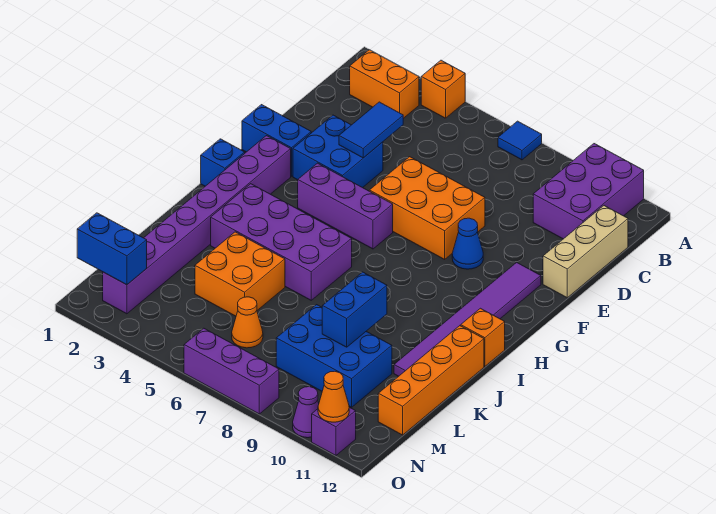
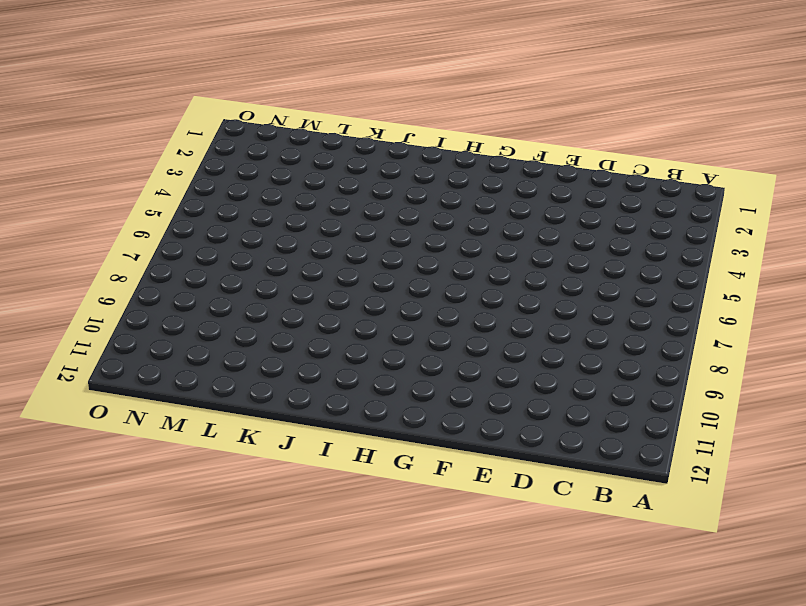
none -> orange brick A4 level 1
none -> blue tile A7 level 1
none -> purple brick A10:C11 level 1

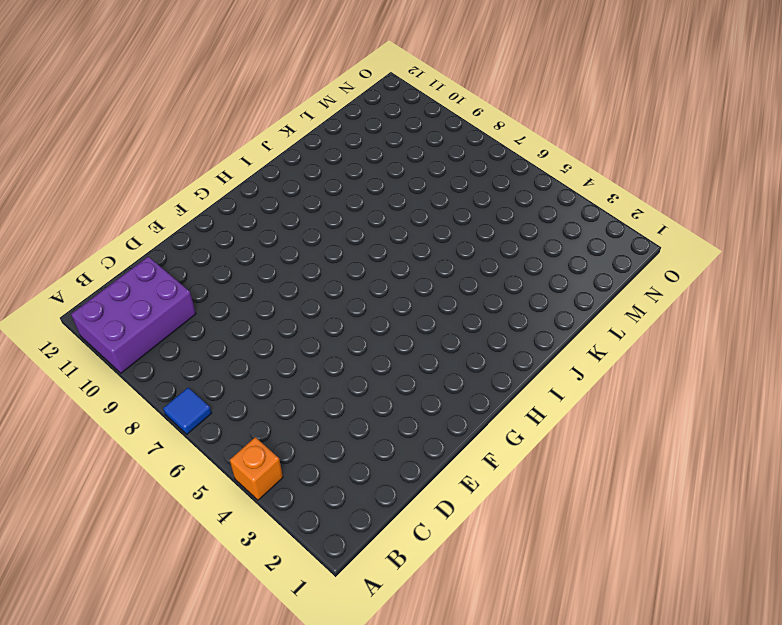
none -> orange brick B2:B3 level 1
none -> tan brick C12:E12 level 1
none -> blue brick E3:F4 level 1

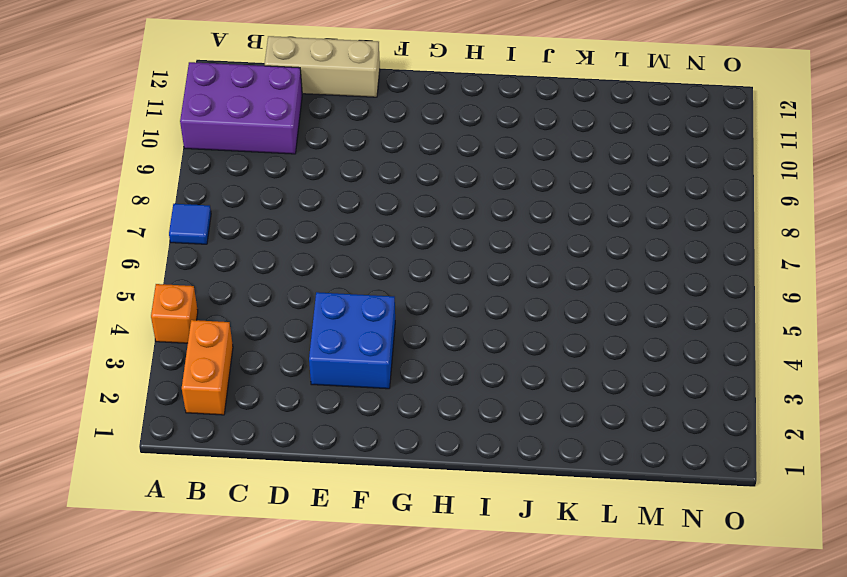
none -> orange brick E6:F8 level 1
none -> blue brick F1:F2 level 1
none -> blue cone F9 level 1

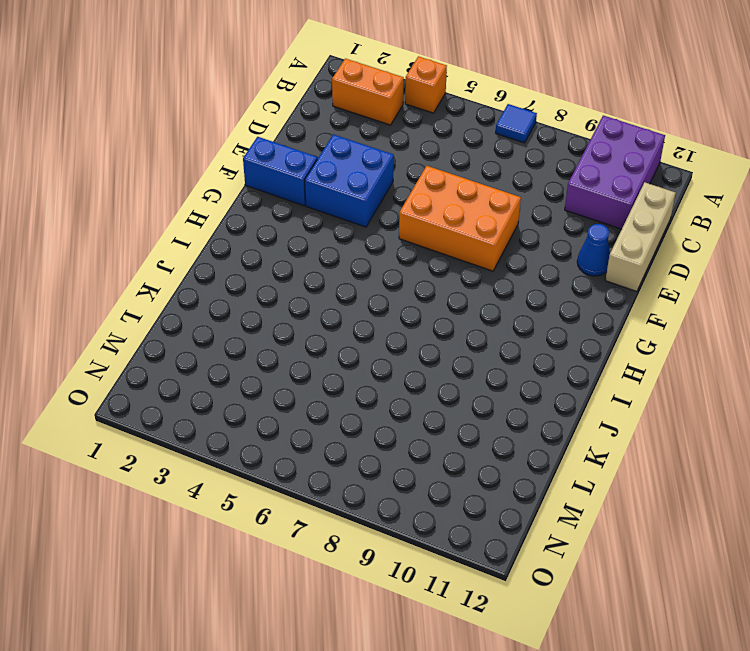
blue cone E11 level 1 -> blue cone F9 level 1
none -> purple tile F11:K11 level 1
none -> purple brick G2:N2 level 1
none -> purple brick G4:G6 level 1

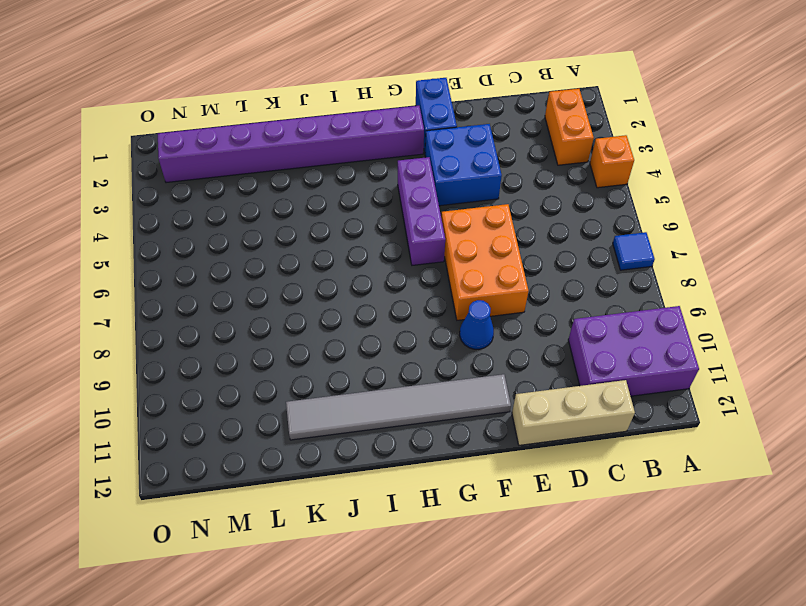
grey tile F11:K11 level 1 -> purple tile F11:K11 level 1
none -> blue brick H1 level 1
none -> purple brick I3:J6 level 1
none -> orange brick I12 level 1

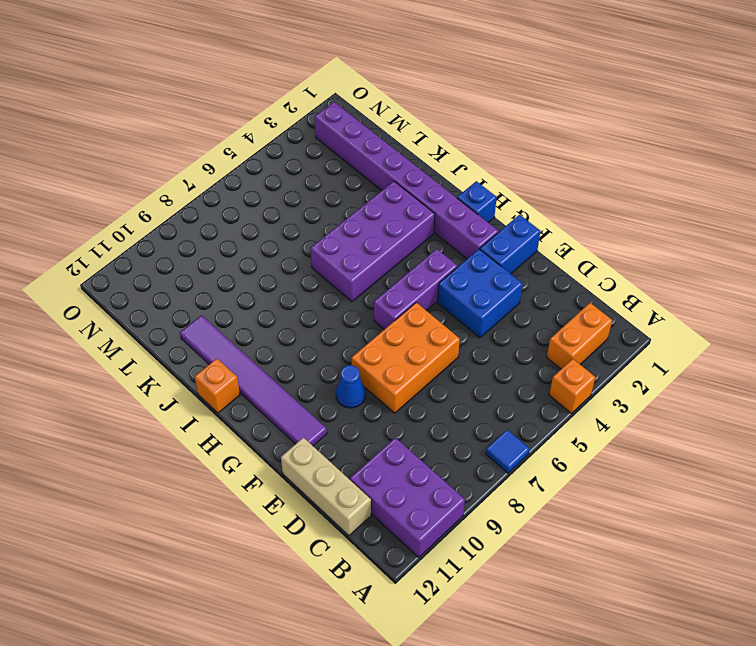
none -> orange brick J12:M12 level 1
none -> orange brick K4:L5 level 1
none -> blue brick L8:M10 level 1

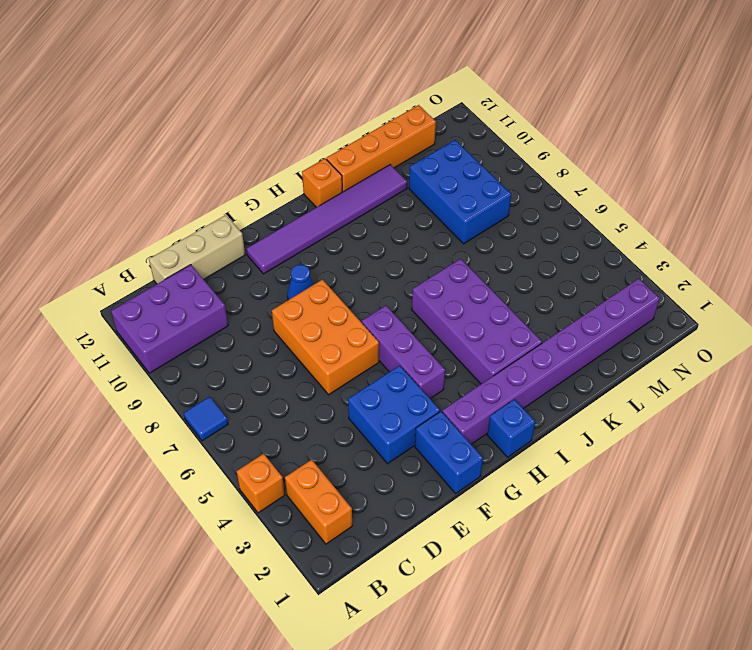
none -> orange brick K4:L5 level 1
none -> orange cone M6 level 1
none -> purple brick O6:O8 level 1

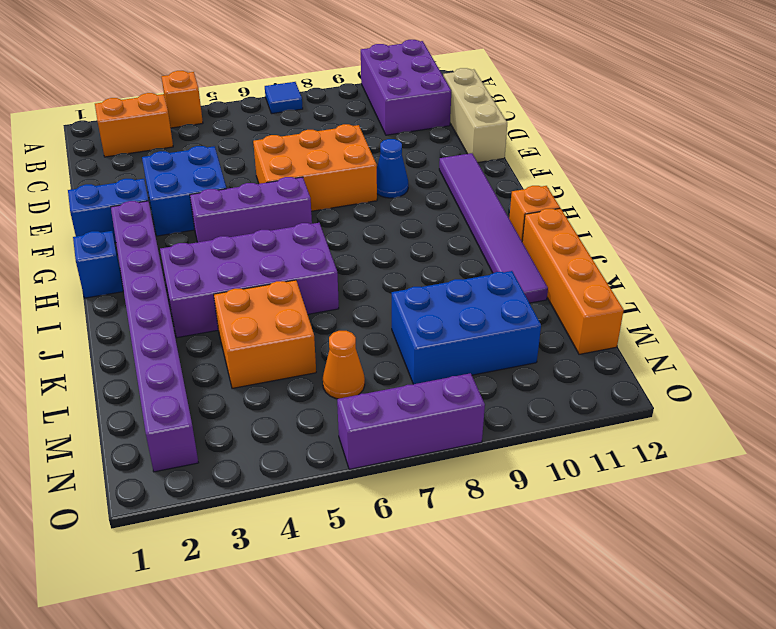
none -> purple cone O10 level 1
none -> purple brick O11 level 1
none -> blue tile D4:E4 level 2

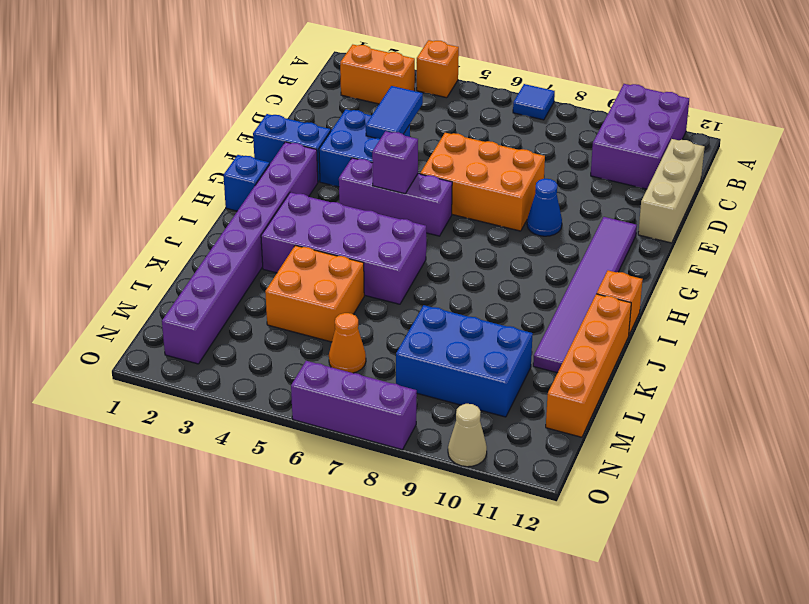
purple brick G5 level 2 -> purple brick O11 level 1
tan cone O10 level 1 -> purple cone O10 level 1
none -> blue brick K9:L9 level 2
none -> blue brick N1:N2 level 2
none -> orange cone O11 level 2

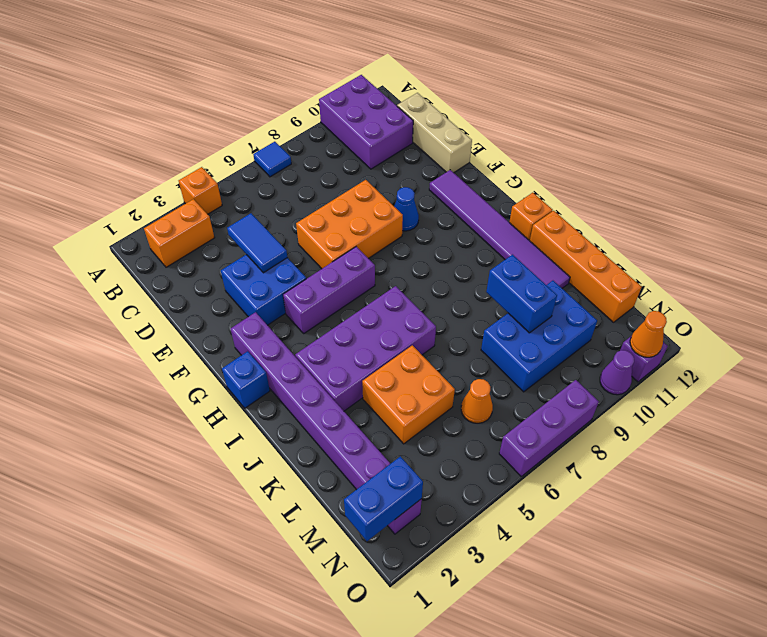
none -> blue brick F1:F2 level 1

